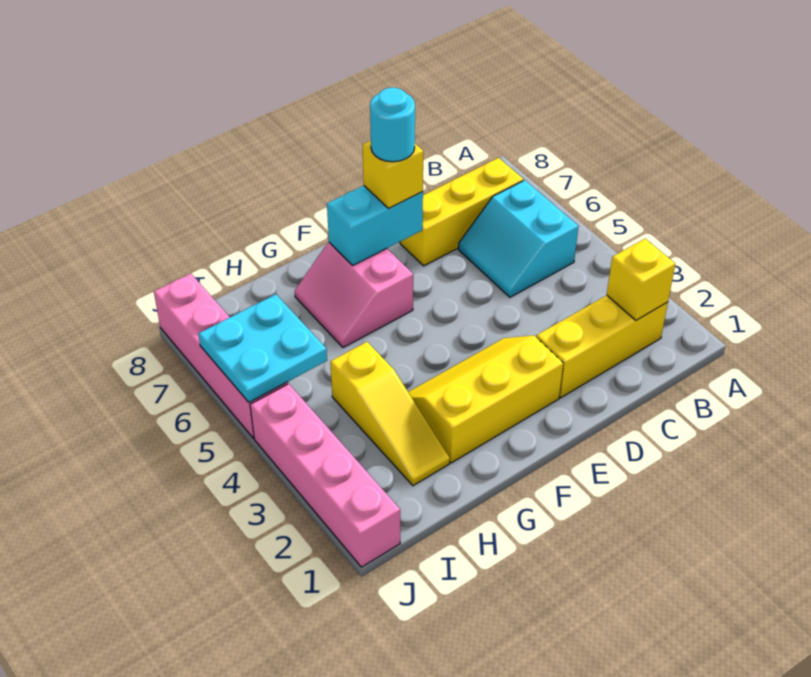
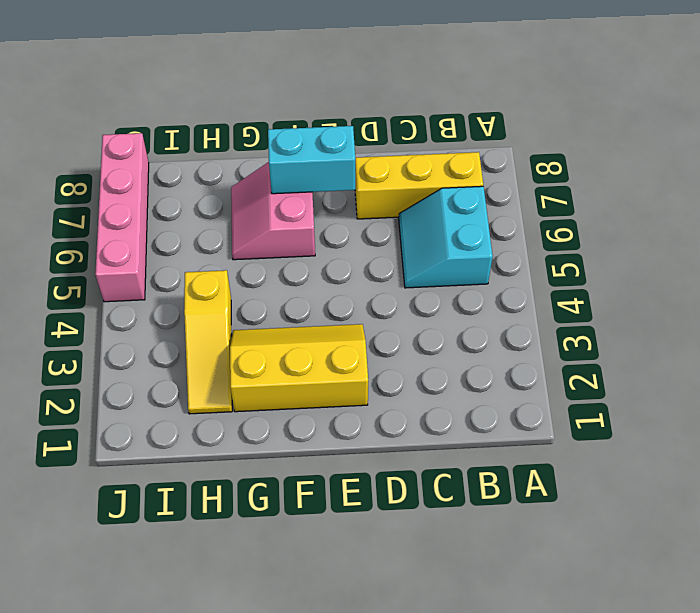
none -> yellow brick B2:D2 level 1
none -> pink brick J1:J4 level 1
none -> yellow brick B2 level 2

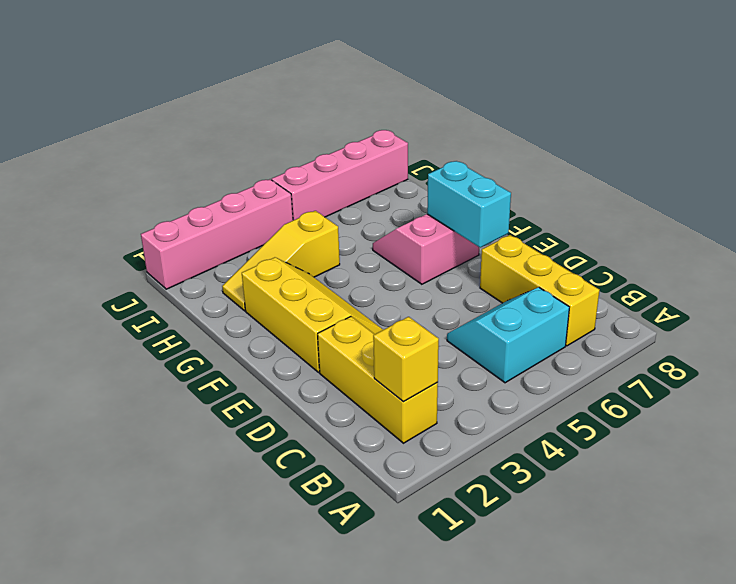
none -> cyan plate I5:J6 level 2
none -> yellow brick E7 level 3
none -> cyan round brick E7 level 4

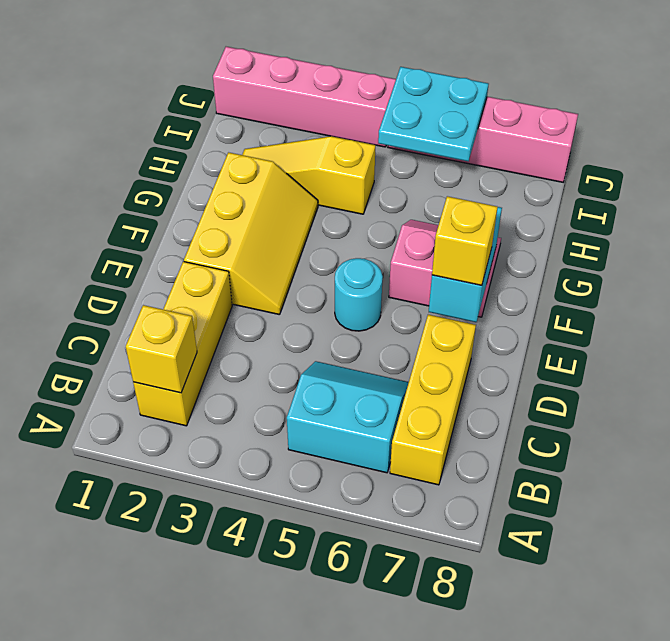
cyan round brick E5 level 1 -> cyan round brick E7 level 4

